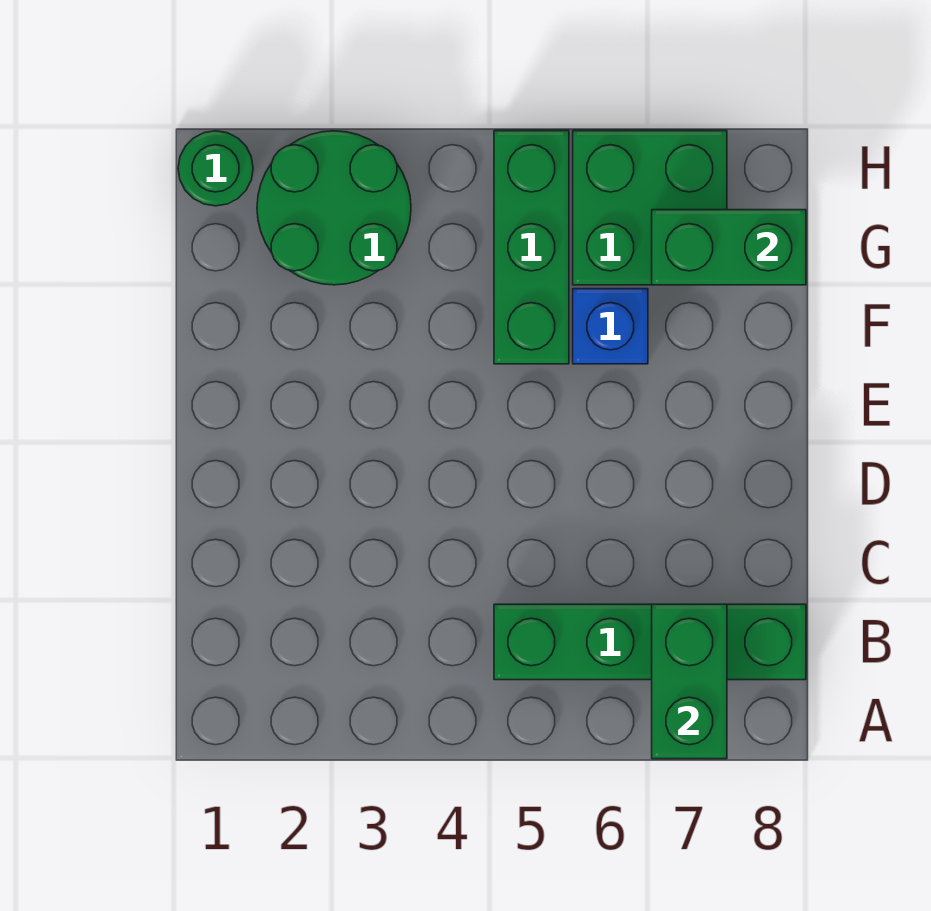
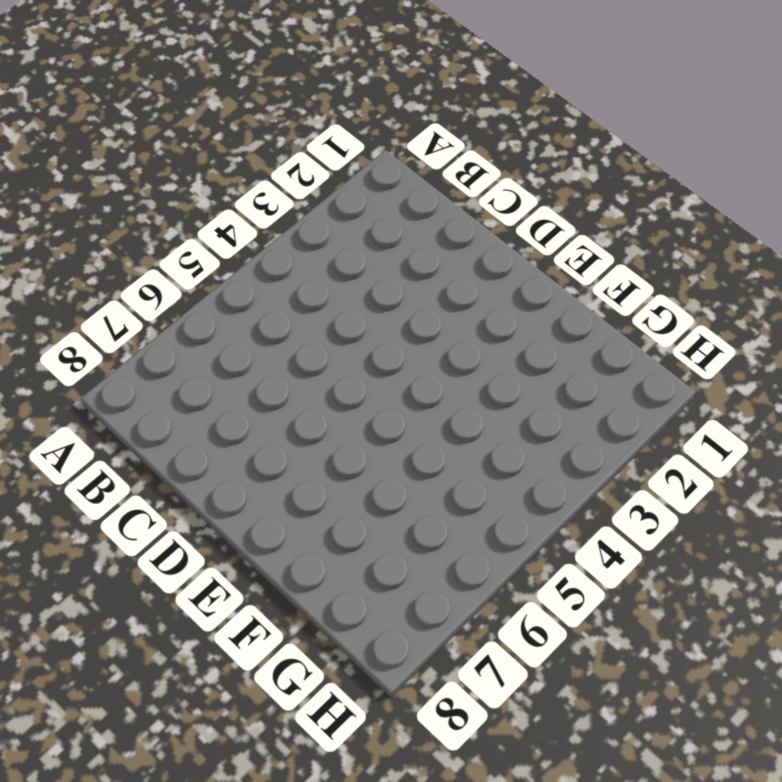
none -> green brick B5:B8 level 1
none -> green brick F5:H5 level 1

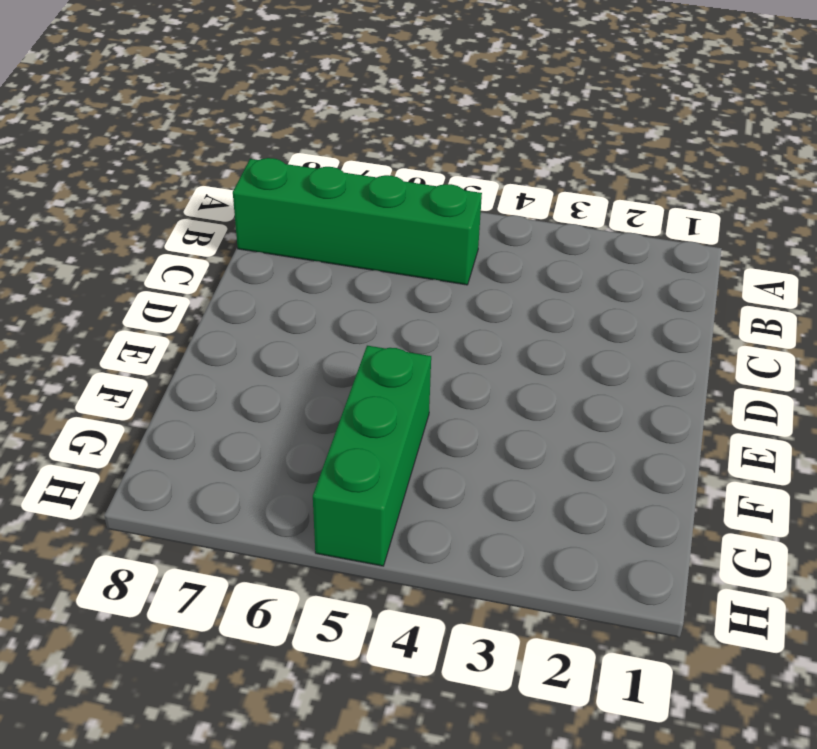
none -> blue brick F6 level 1
none -> green round brick G2:H3 level 1

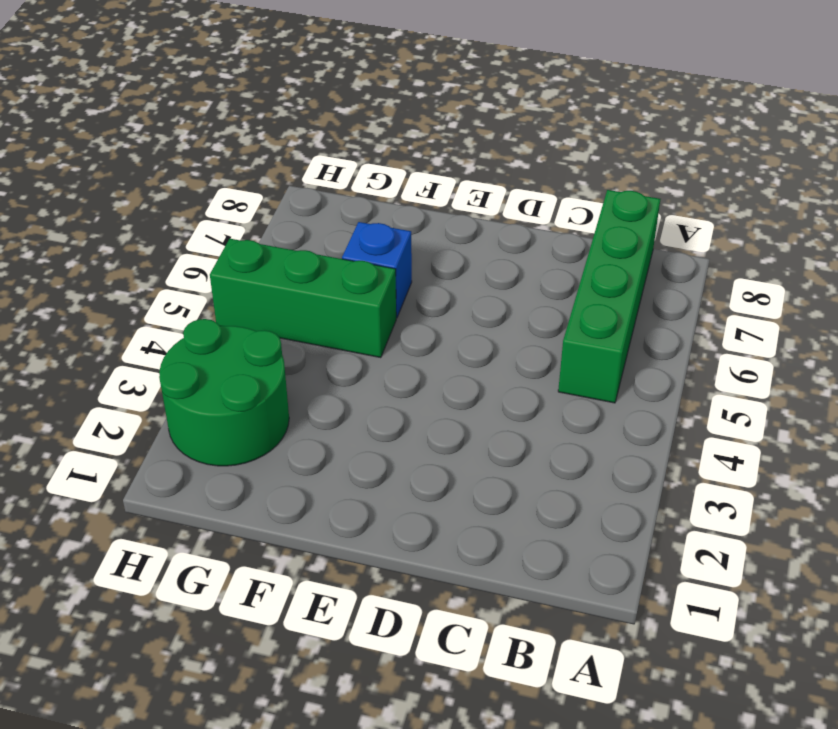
none -> green brick G6:H7 level 1
none -> green round brick H1 level 1

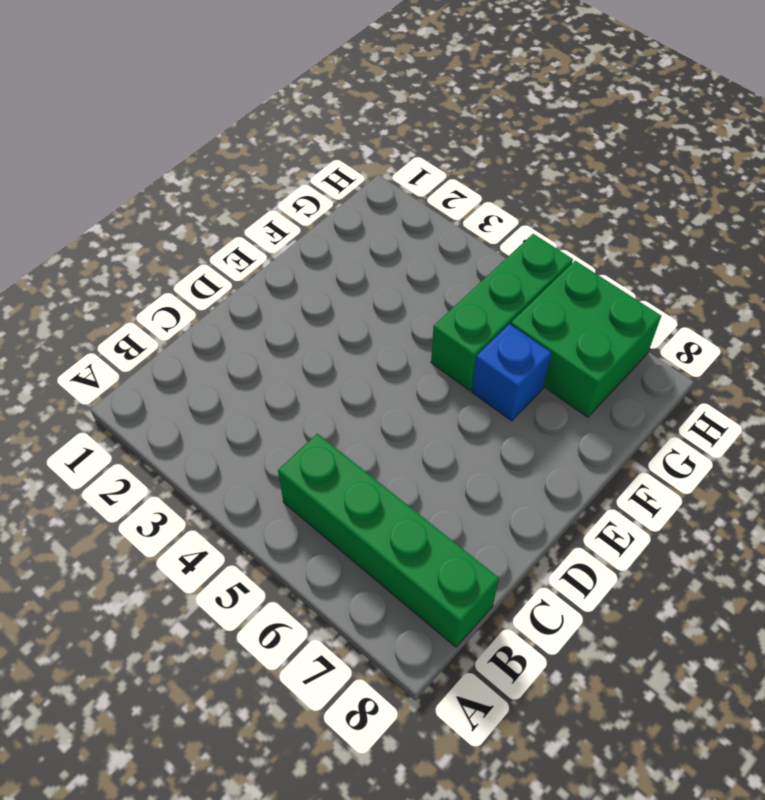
none -> green round brick G2:H3 level 1
none -> green round brick H1 level 1

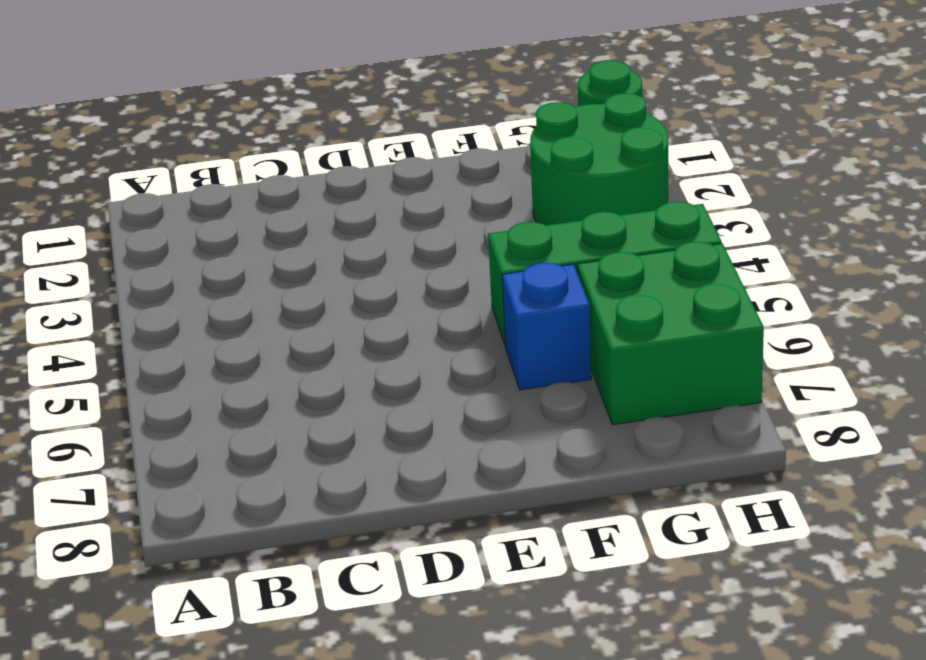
none -> green brick B5:B8 level 1
none -> green brick A7:B7 level 2

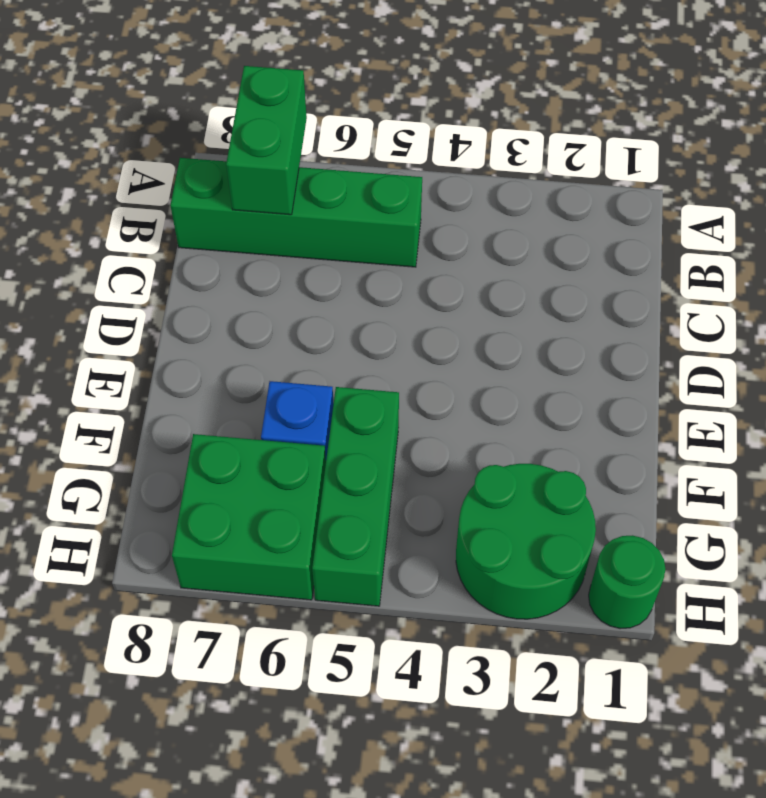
none -> green brick G7:G8 level 2

